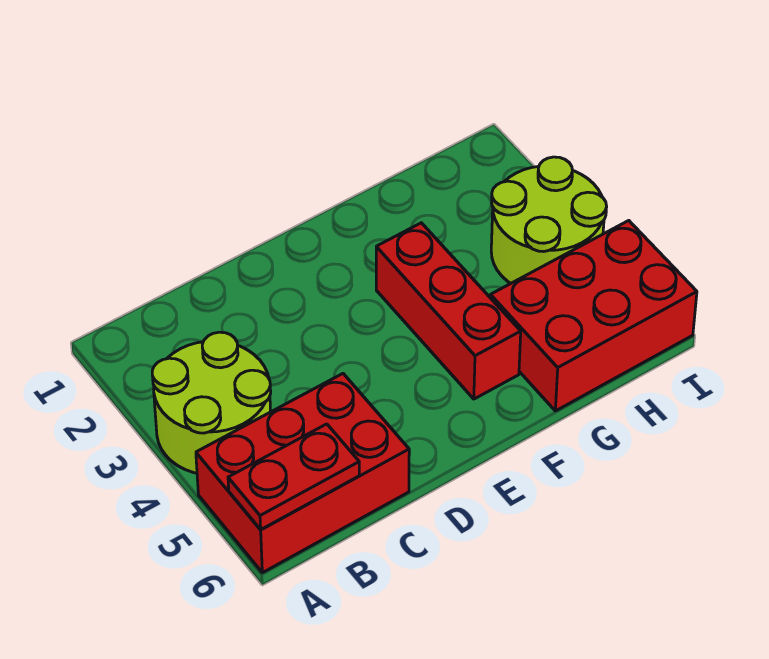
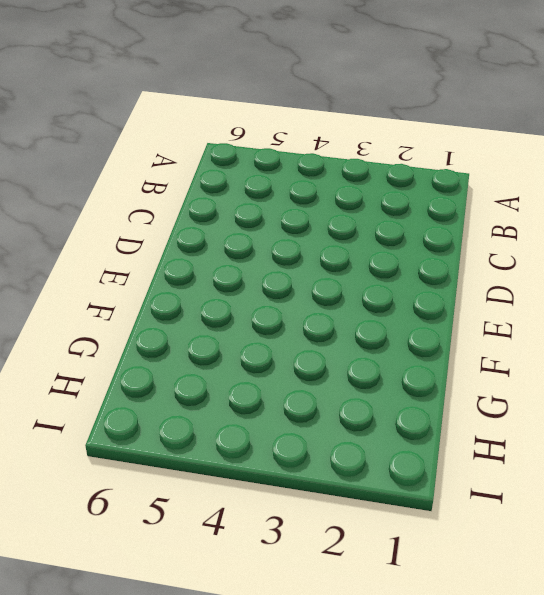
none -> lime round brick A3:B4 level 1
none -> red brick A5:C6 level 1

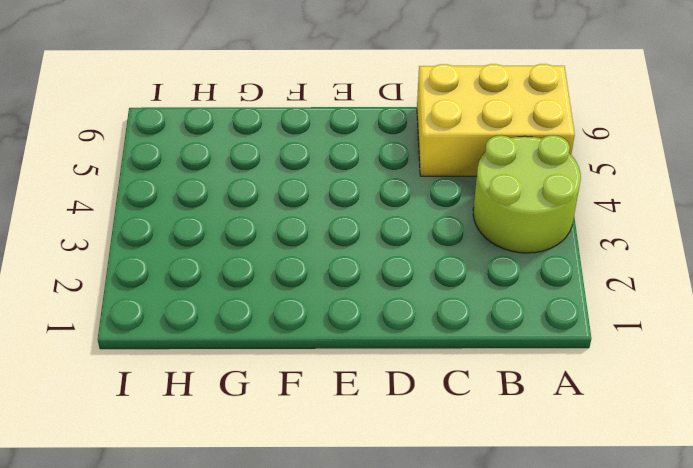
yellow brick A5:C6 level 1 -> red brick A5:C6 level 1
none -> red brick F3:F5 level 1
none -> red brick G5:I6 level 1

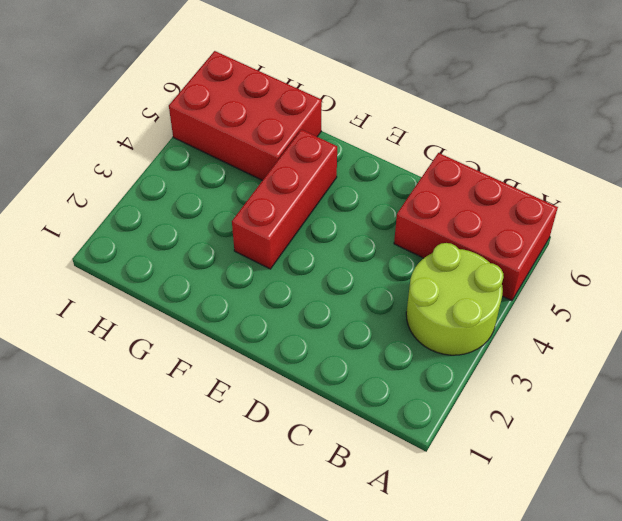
none -> lime round brick H3:I4 level 1
none -> red plate A6:B6 level 2

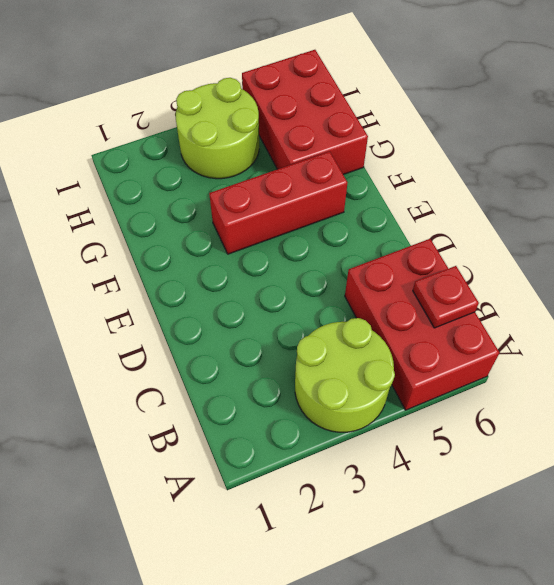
red plate B6 level 2 -> red plate A6:B6 level 2

